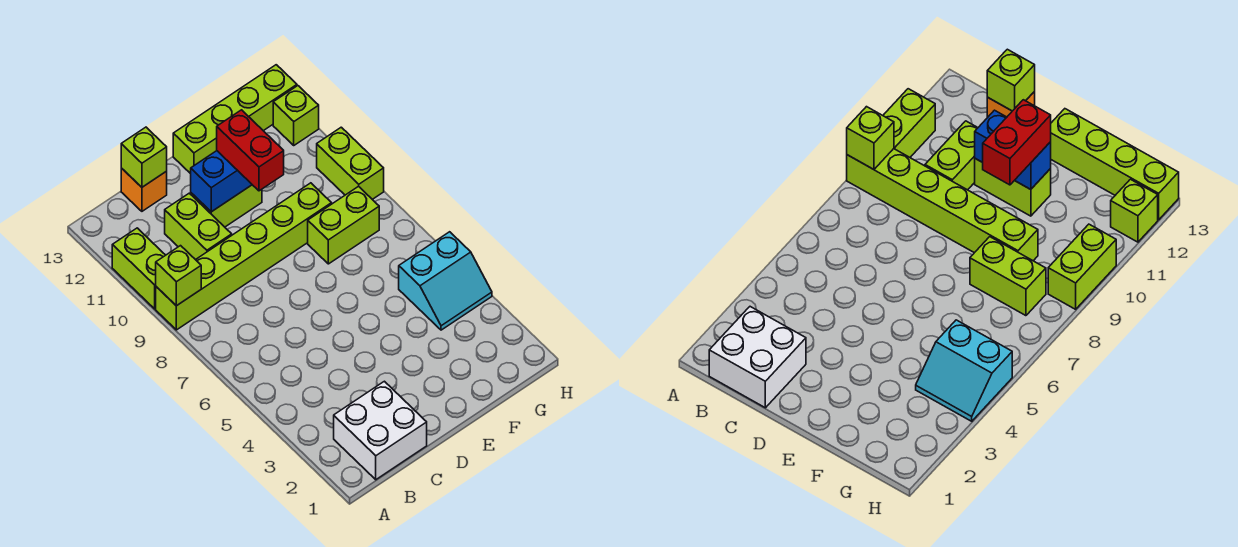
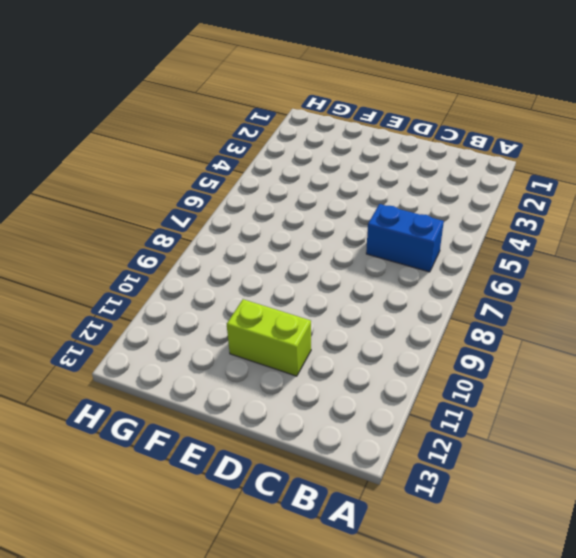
blue brick B6:C6 level 1 -> blue brick D11:E11 level 2
none -> lime brick A9:F9 level 1
none -> lime brick A10:A11 level 1
none -> white brick B1:C2 level 1

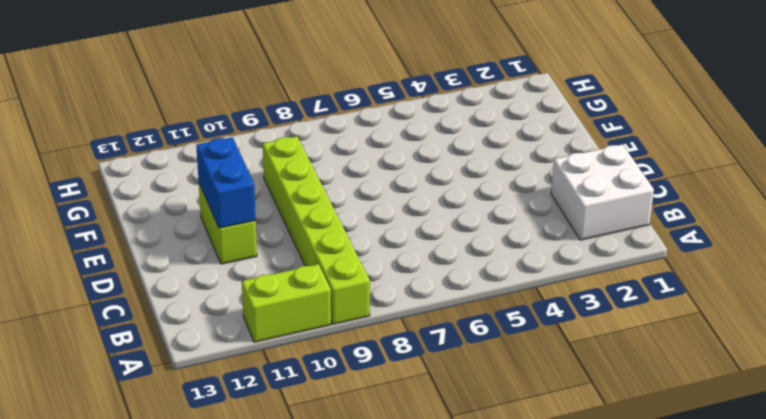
none -> lime brick C10:C11 level 1
none -> orange brick C13 level 1
none -> lime brick E13:H13 level 1

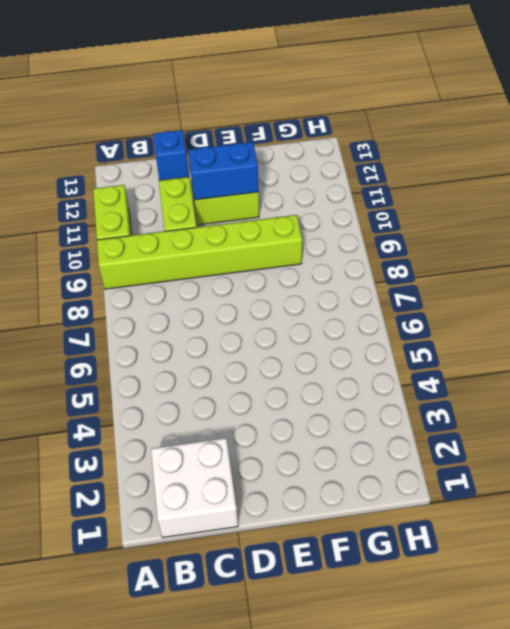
blue brick C13 level 1 -> orange brick C13 level 1
none -> lime brick E13:H13 level 1
none -> lime brick F8:G8 level 1
none -> cyan slope G4:H5 level 1 top 5

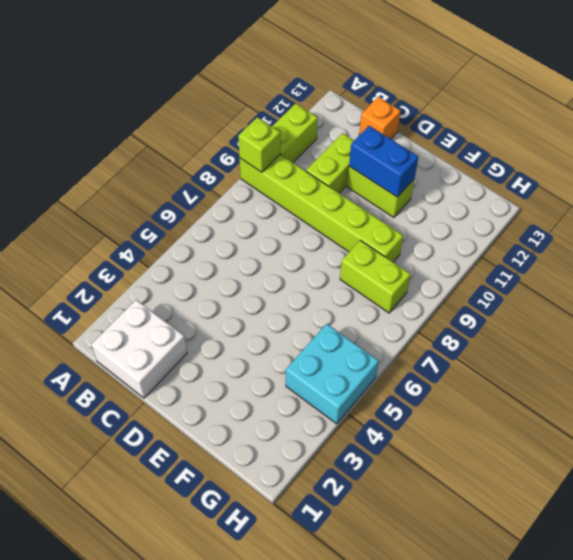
cyan brick G4:H5 level 1 -> cyan slope G4:H5 level 1 top 5
none -> lime brick E13:H13 level 1
none -> lime brick H9:H10 level 1
none -> lime brick H12 level 1

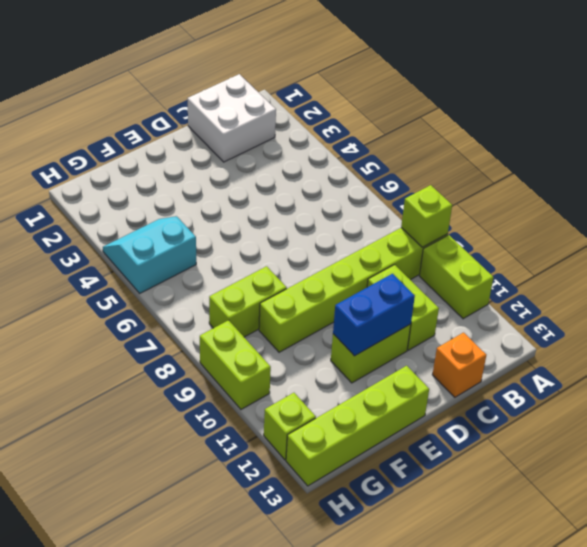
none -> lime brick C13 level 2
none -> red brick E10:E11 level 3

